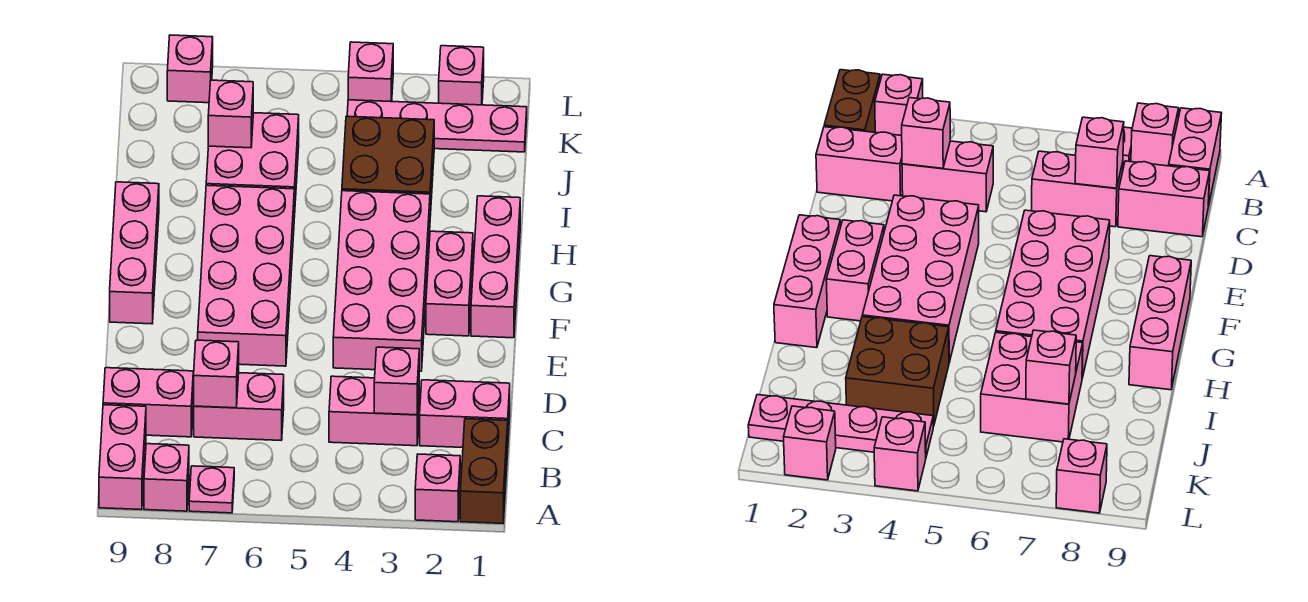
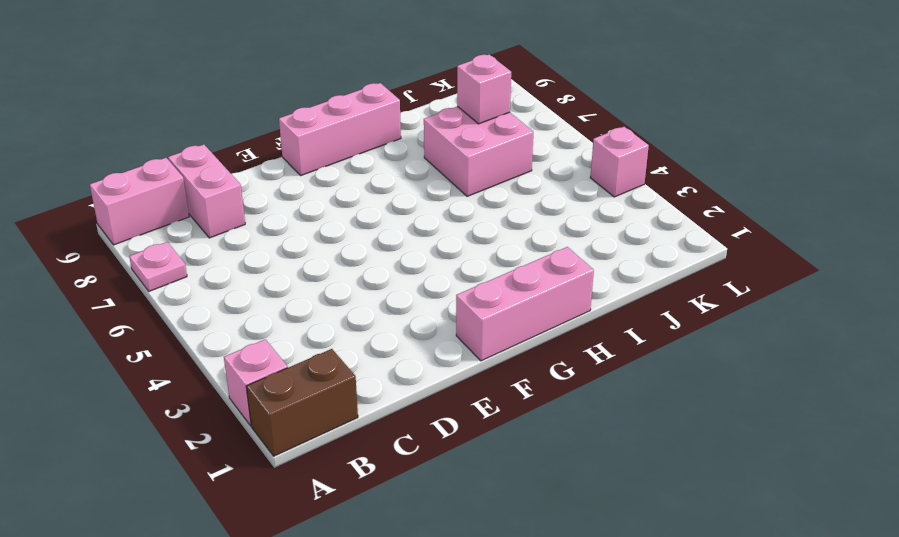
none -> pink brick A8 level 1
none -> pink brick C1:C2 level 1
none -> pink brick C3:C4 level 1

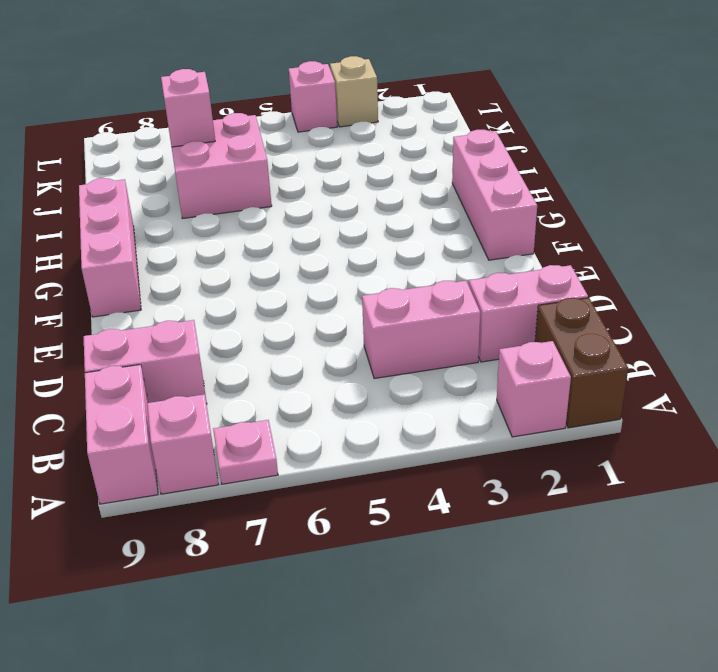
tan brick L3 level 1 -> none
none -> pink brick C6:C7 level 1
none -> pink brick E3:H4 level 1
none -> pink brick E6:H7 level 1

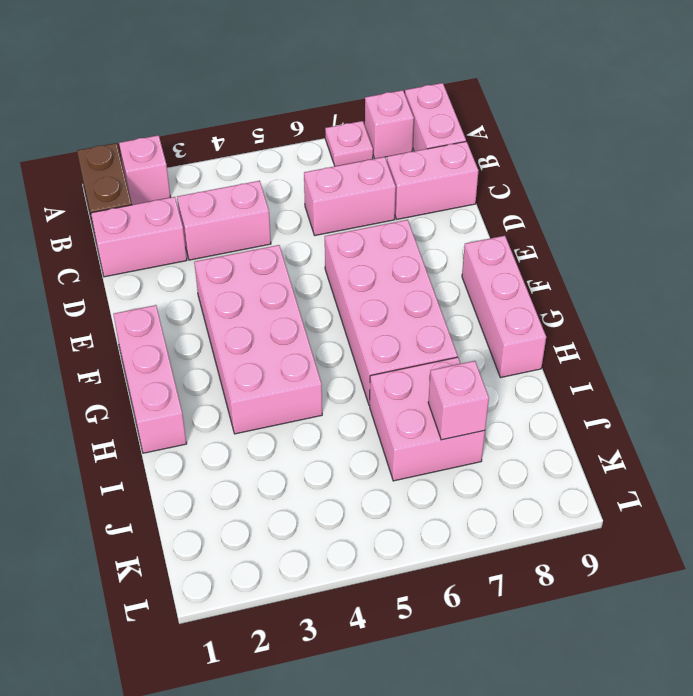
none -> pink brick F2:G2 level 1
none -> brown brick I3:J4 level 1
none -> pink plate K1:K4 level 1

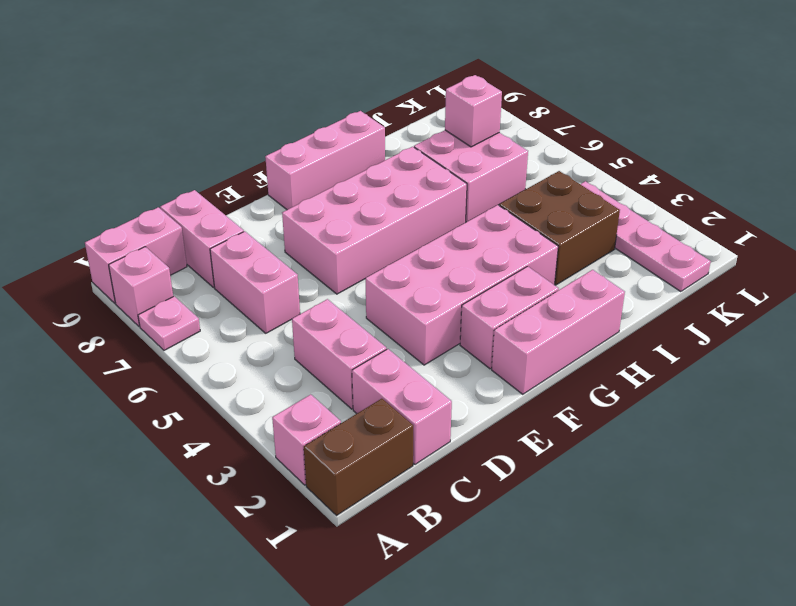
none -> pink brick L2 level 1
none -> pink brick L4 level 1
none -> pink brick L8 level 1

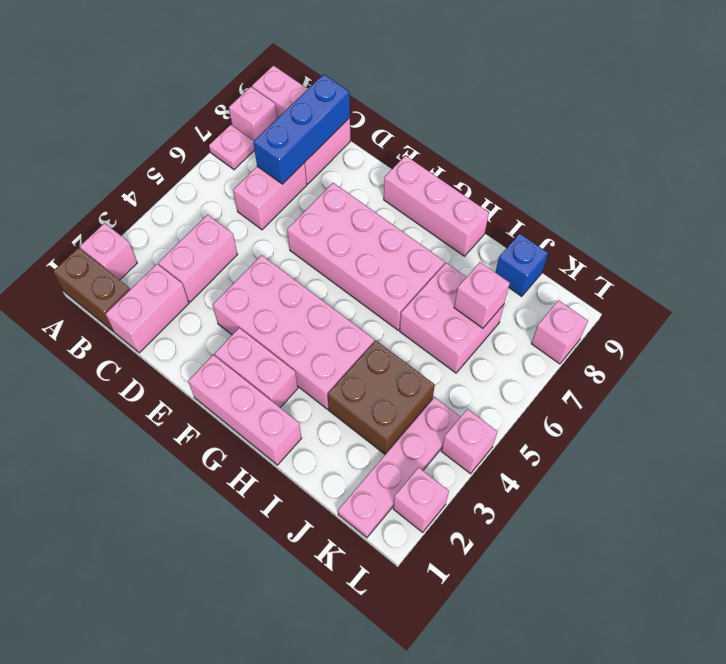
blue brick C7:C9 level 2 -> pink brick C7 level 2
blue brick J9 level 1 -> none
none -> pink brick C3 level 2

